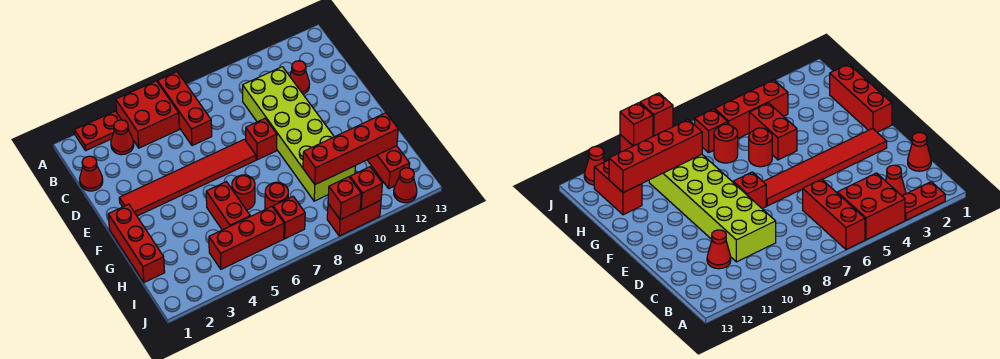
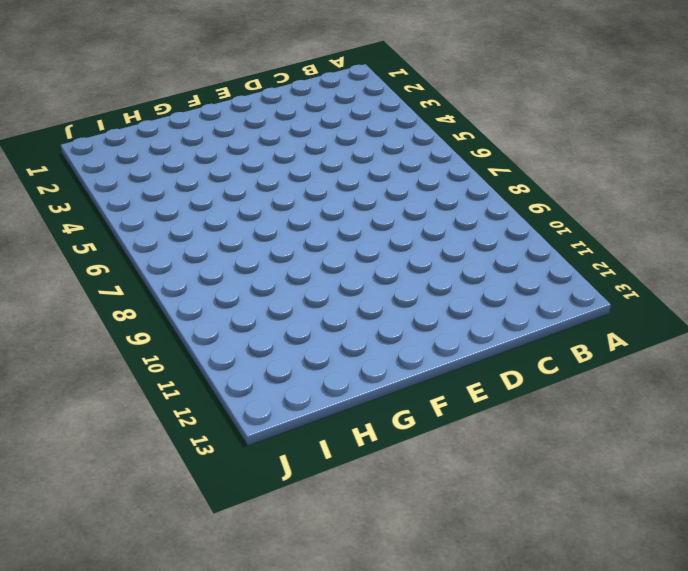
none -> red plate A2:A3 level 1
none -> red brick A4:B5 level 1
none -> red brick A6:C6 level 1

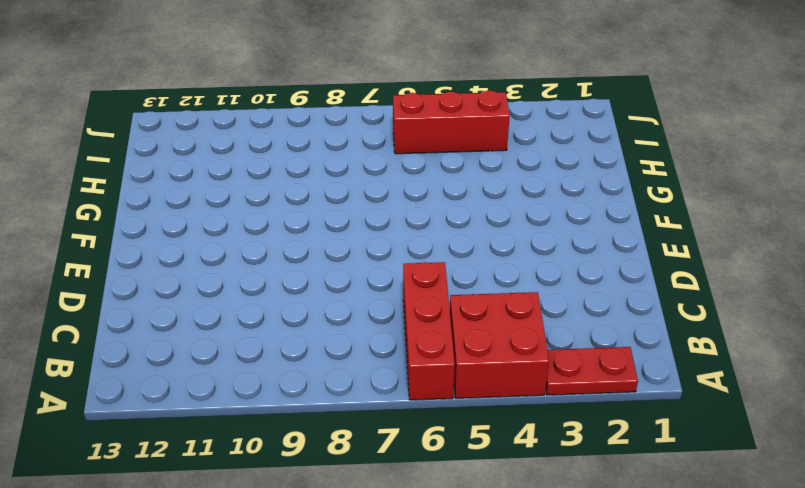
none -> red cone B3 level 1
none -> red cone C1 level 1
none -> lime brick C9:H10 level 1

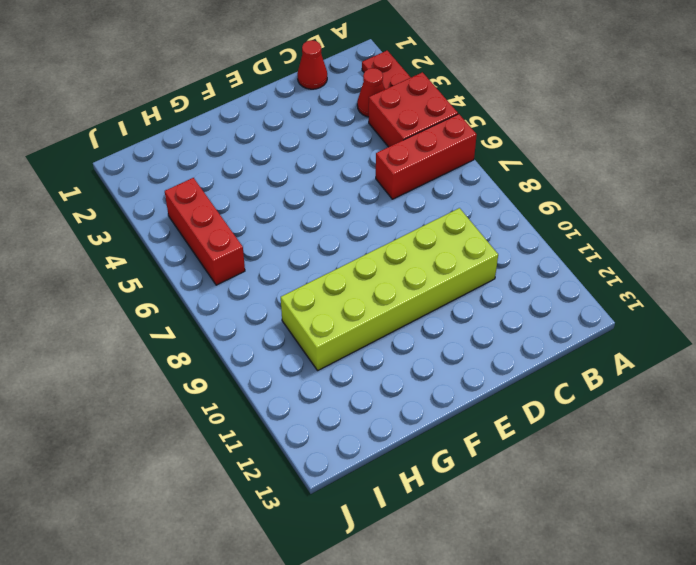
none -> red cone C11 level 1
none -> red tile E2:E7 level 1
none -> red brick E8 level 1

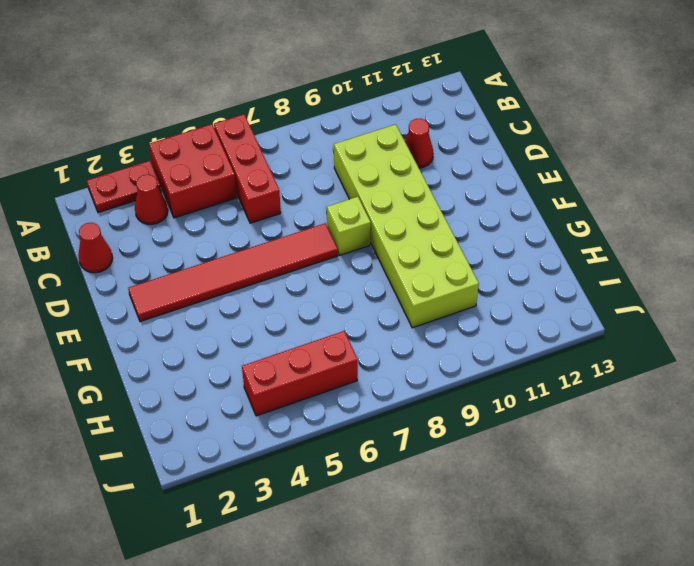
lime brick E8 level 1 -> red brick E8 level 1
none -> red brick F1:H1 level 1
none -> red brick G5:H5 level 1
none -> red round brick G6 level 1

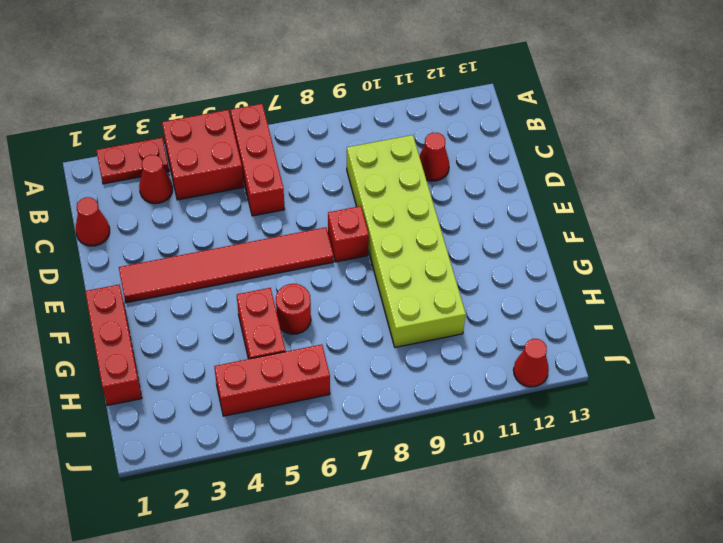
none -> red round brick H7 level 1
none -> red brick H12:I12 level 1
none -> red brick I7 level 1

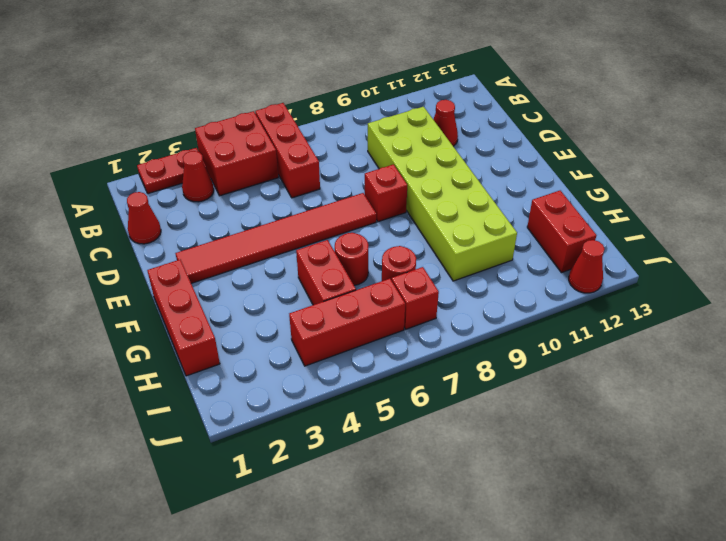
none -> red brick J9:J10 level 1
none -> red brick H9:H12 level 2
none -> red brick J9 level 2

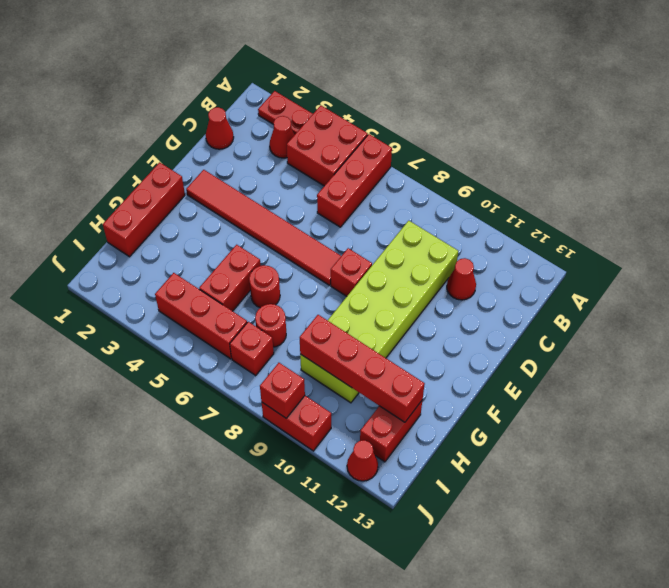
none -> red brick J10 level 2

